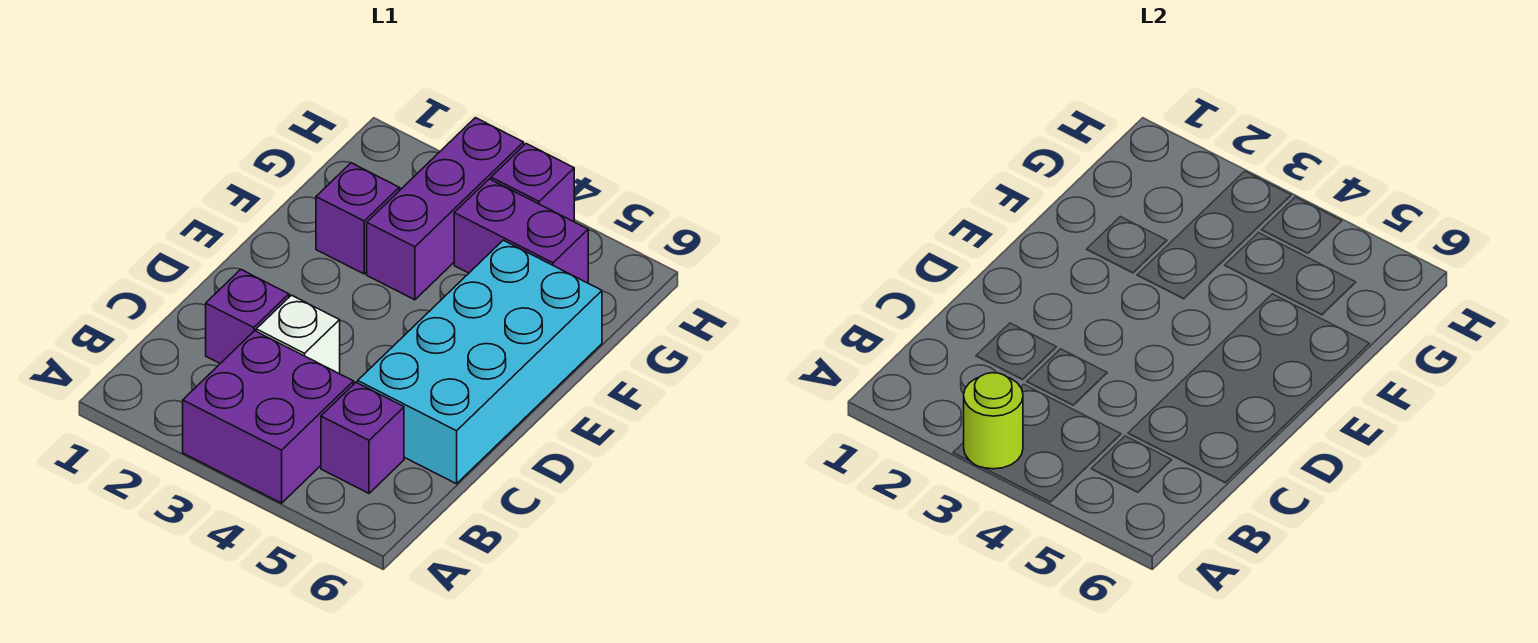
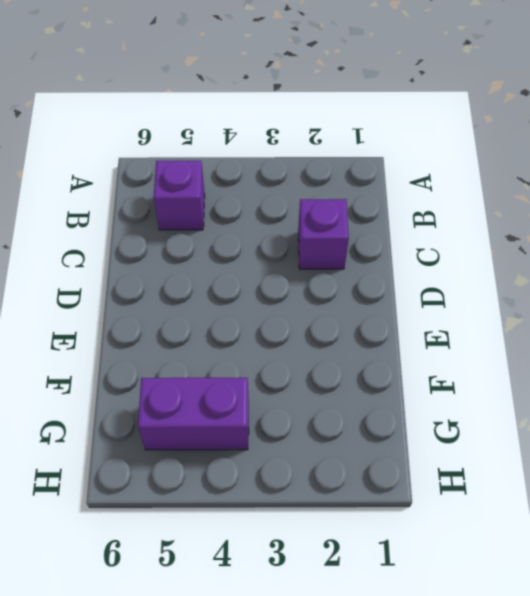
none -> purple brick A3:B4 level 1
none -> white brick C3 level 1

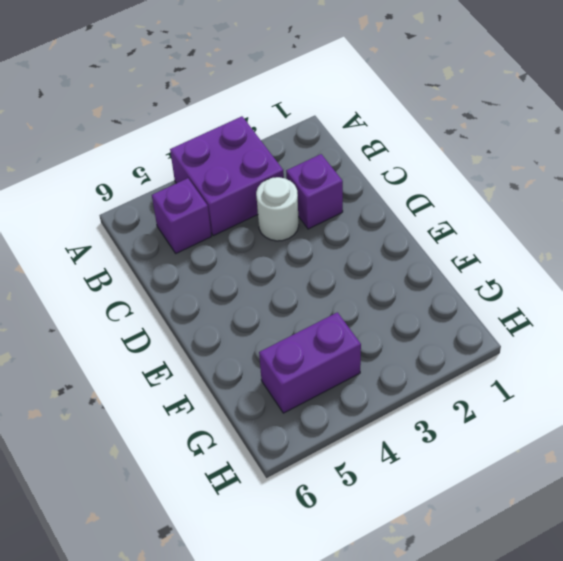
white round brick C3 level 1 -> white brick C3 level 1
none -> cyan brick C5:F6 level 1
none -> purple brick F2 level 1

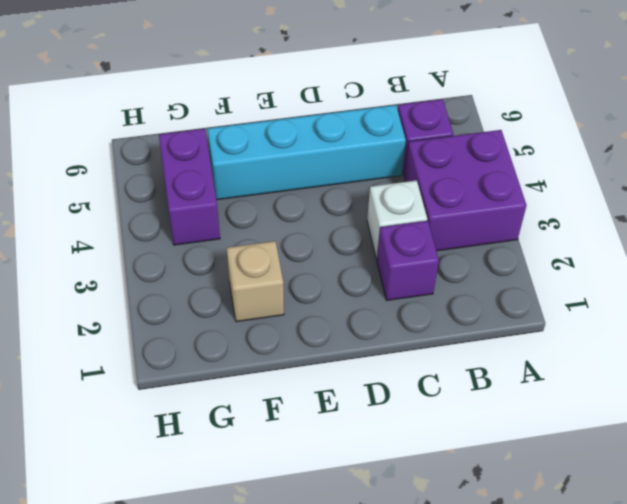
cyan brick C5:F5 level 1 -> cyan brick C5:F6 level 1
tan brick F2 level 1 -> purple brick F2 level 1
none -> purple brick F3:H3 level 1
none -> purple brick H4 level 1

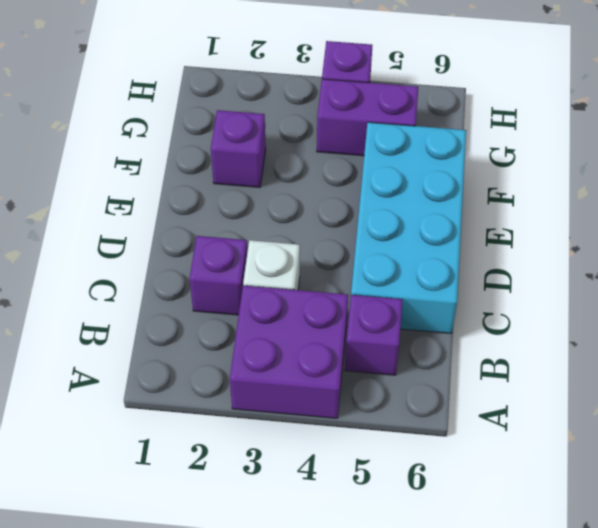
none -> purple brick F3:H3 level 1
none -> lime round brick A3 level 2

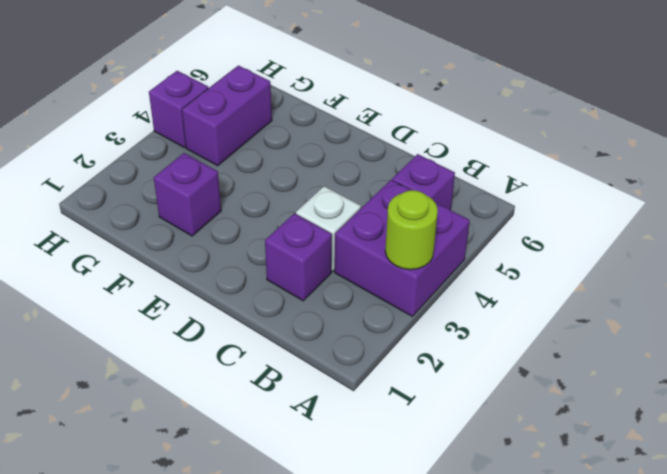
none -> cyan brick C5:F6 level 1
none -> purple brick F3:H3 level 1

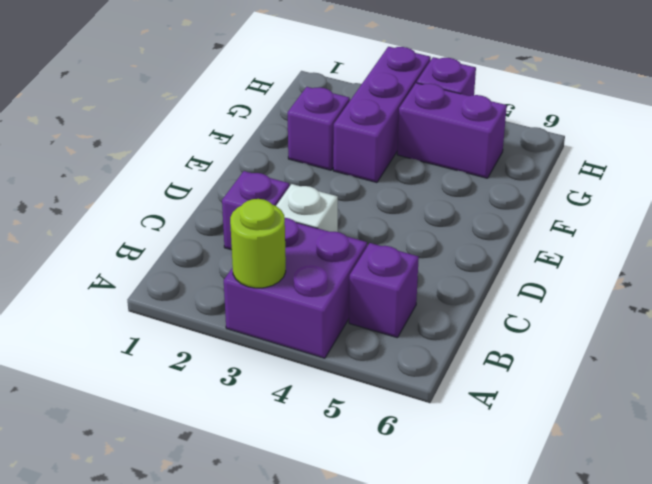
none -> cyan brick C5:F6 level 1

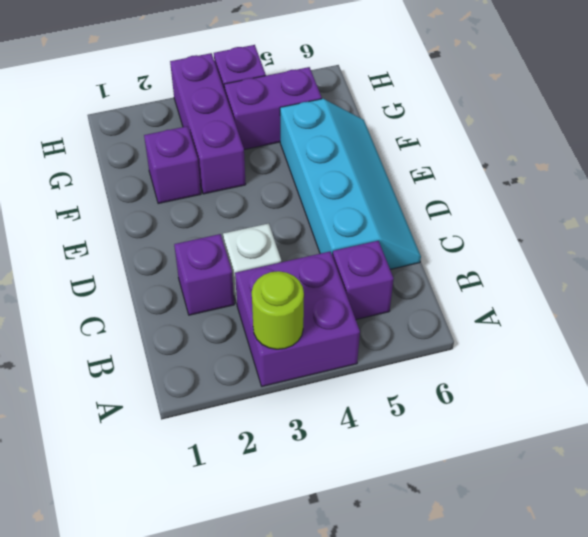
cyan slope C5:F6 level 1 top 5 -> cyan brick C5:F6 level 1

